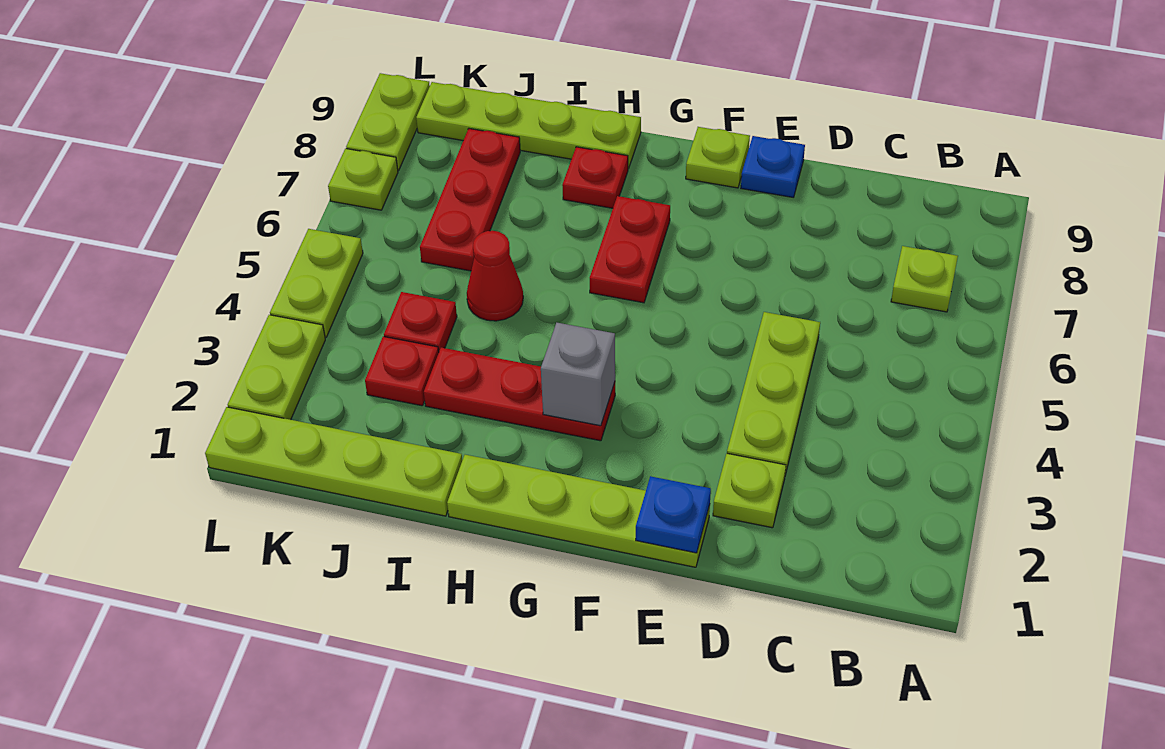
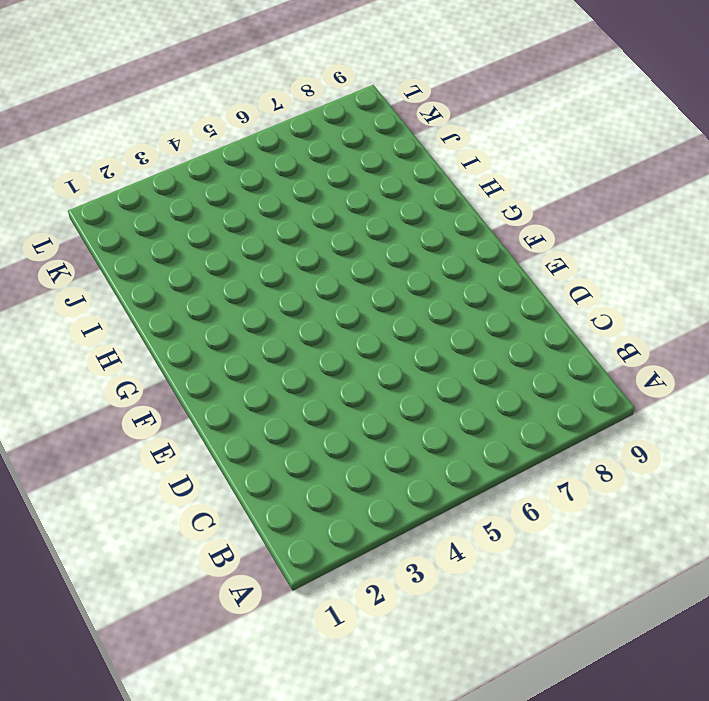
none -> lime plate B7 level 1
none -> lime plate D2 level 1
none -> lime plate D3:D5 level 1

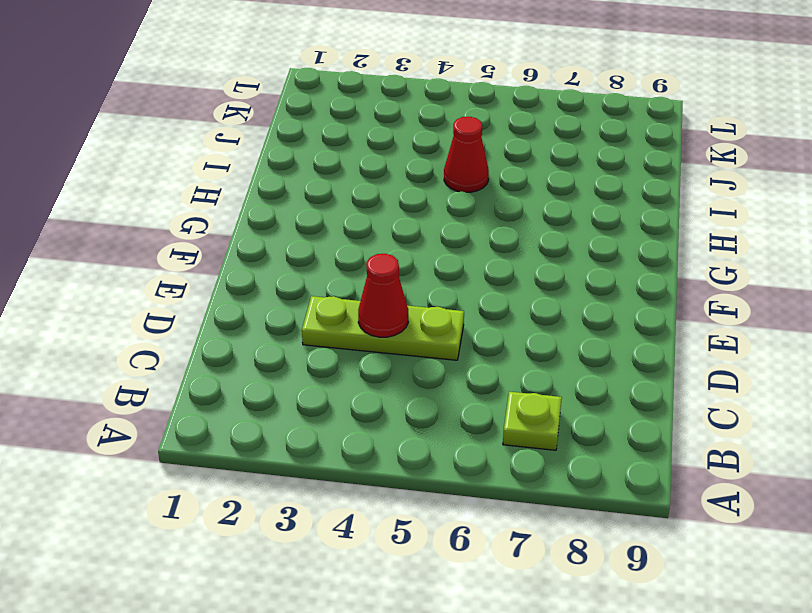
red cone D4 level 2 -> none
none -> lime plate D2 level 1
none -> lime plate E1:H1 level 1
none -> blue plate E9 level 1

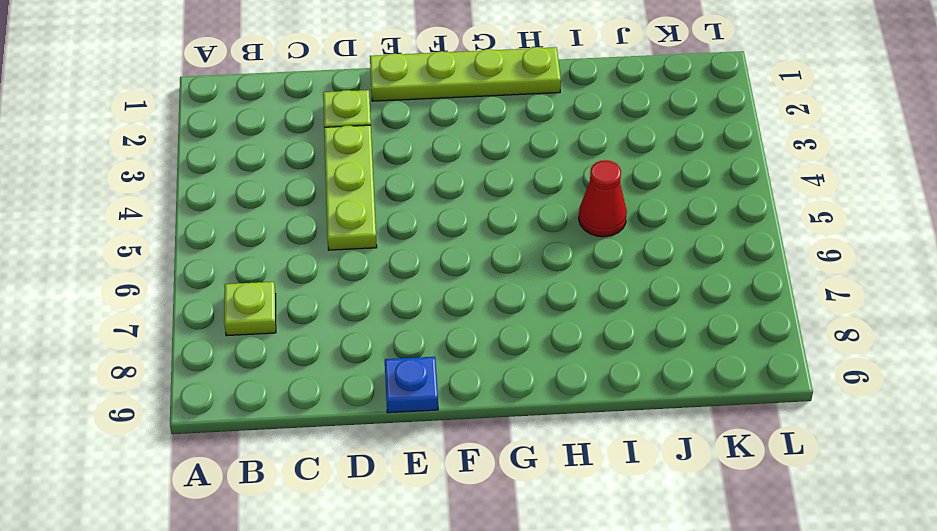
none -> lime plate F9 level 1
none -> red plate G3:I3 level 1
none -> red plate G6:G7 level 1

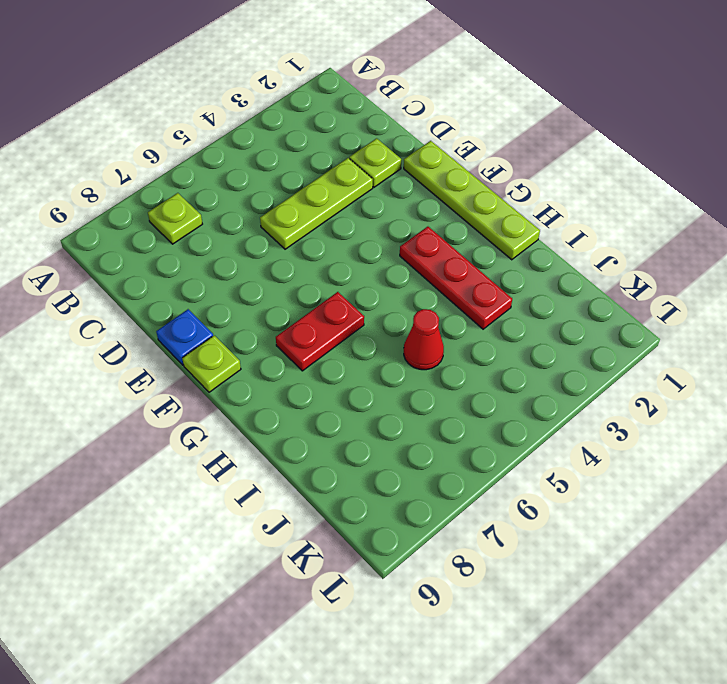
none -> red plate H8 level 1
none -> lime plate H9:K9 level 1
none -> lime plate I1:L1 level 1

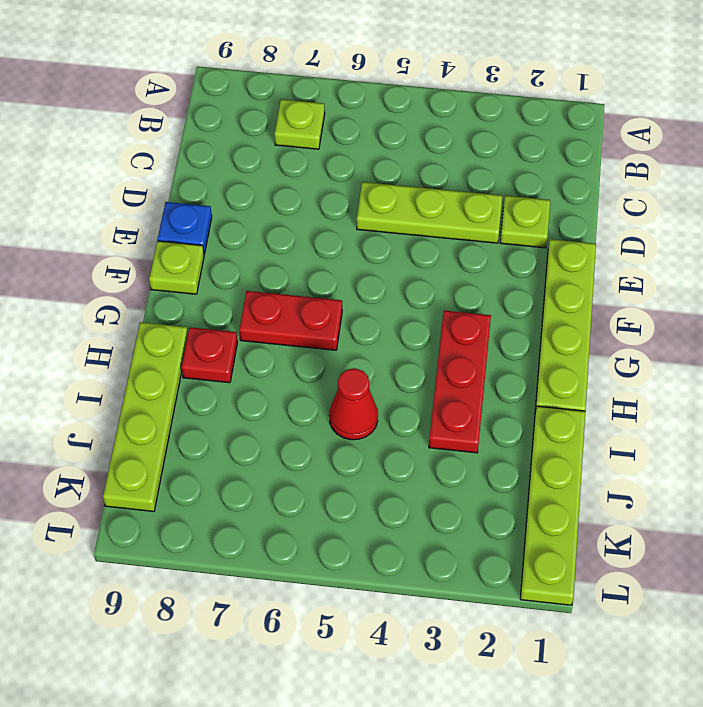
none -> red plate J3 level 1
none -> red plate J4 level 1
none -> red plate J6:J8 level 1

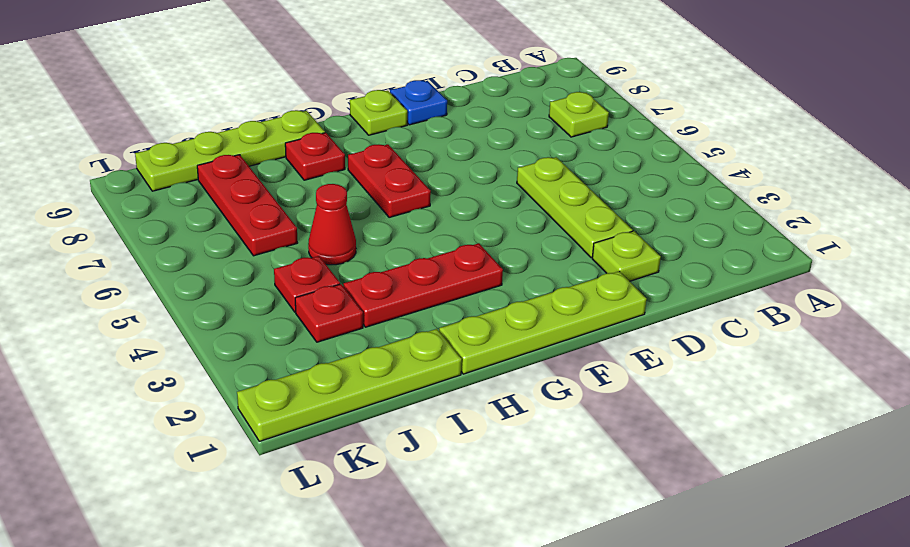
none -> lime plate L2:L3 level 1
none -> lime plate L4:L5 level 1
none -> lime plate L7 level 1

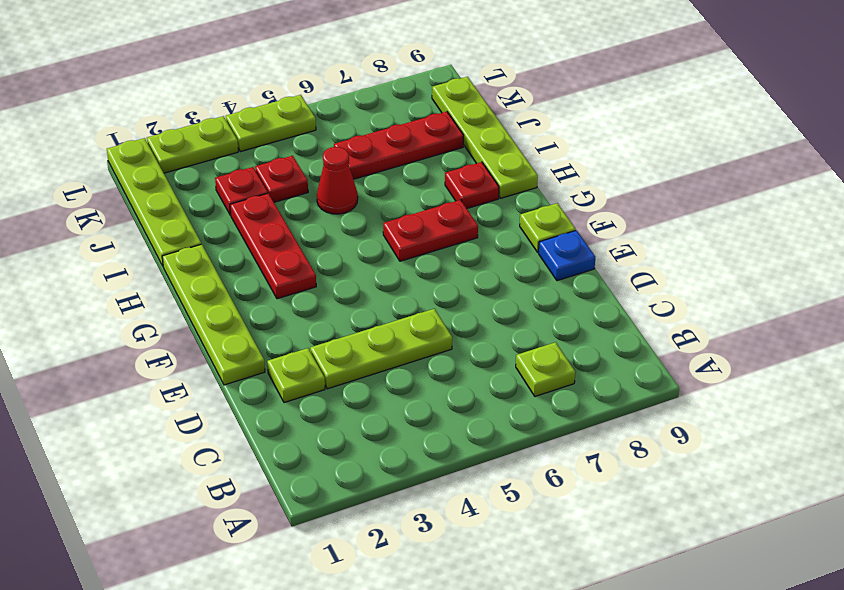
none -> lime plate L7 level 1
none -> lime plate L8:L9 level 1
none -> blue plate E1 level 2

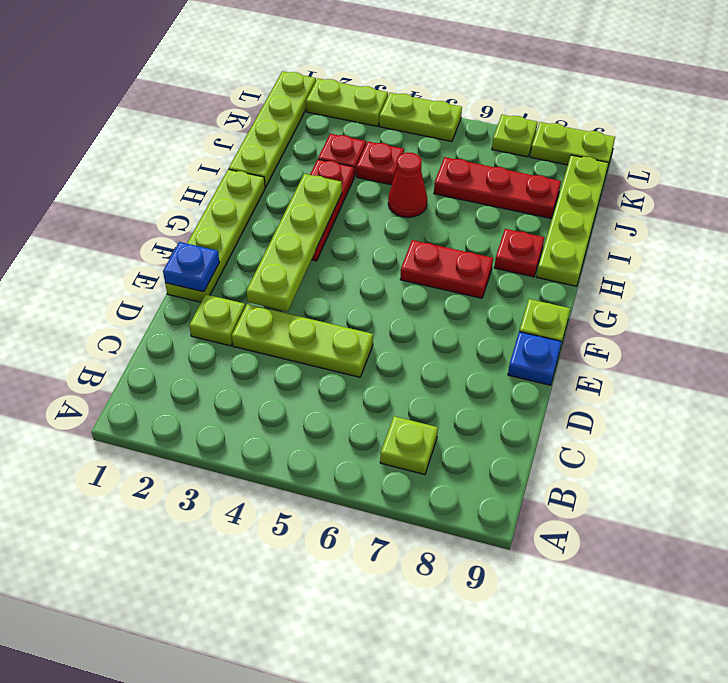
lime plate E3:H3 level 2 -> grey brick G3 level 2

